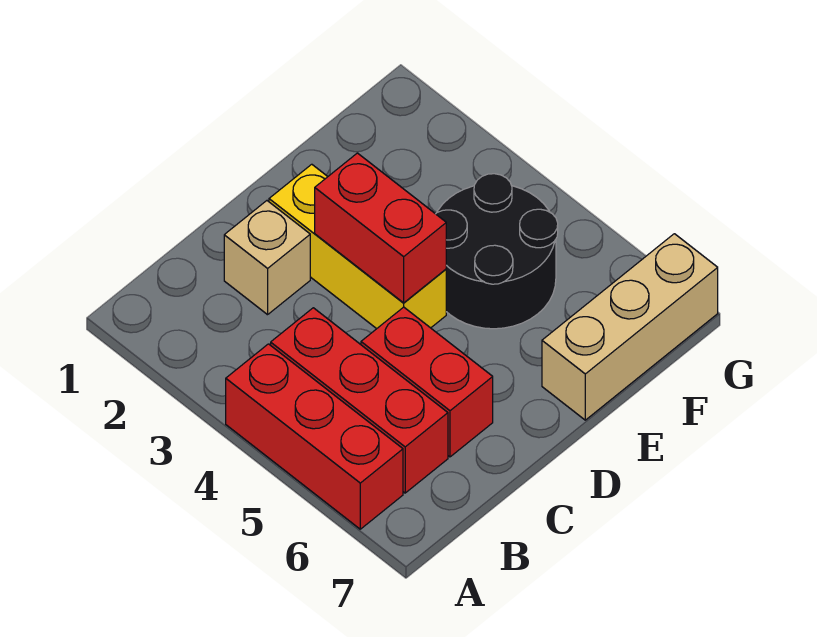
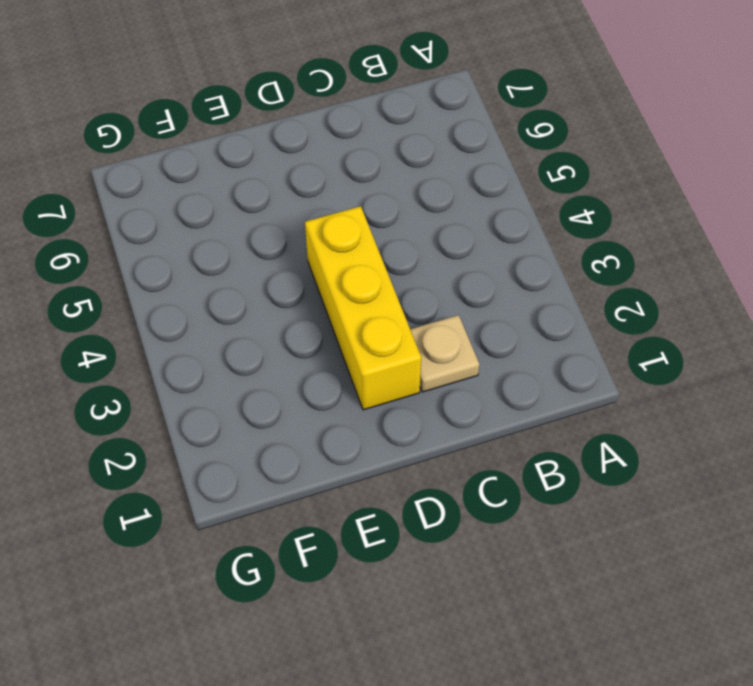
tan plate C2 level 1 -> tan brick C2 level 1
none -> red brick A4:A6 level 1
none -> red brick B4:B6 level 1

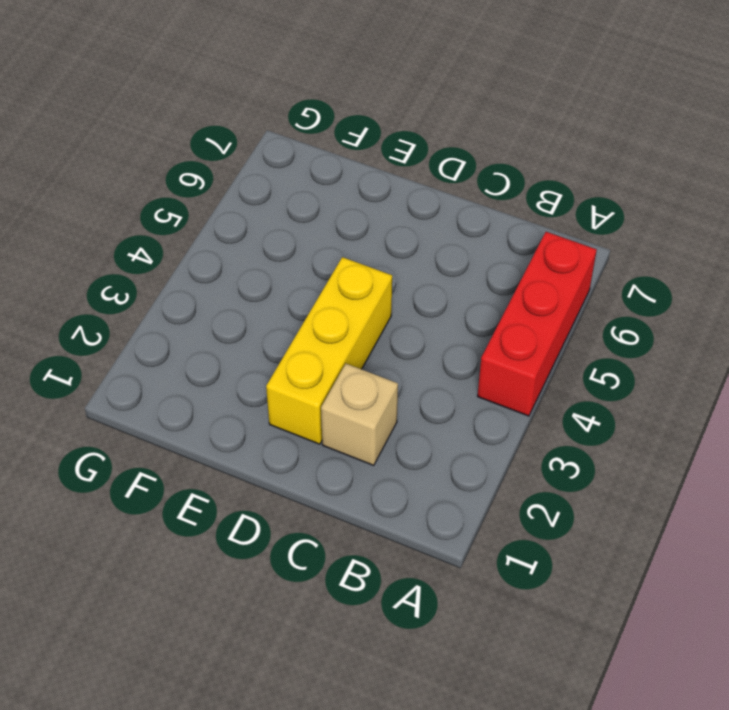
none -> red brick B4:B6 level 1
none -> red brick C5:C6 level 1

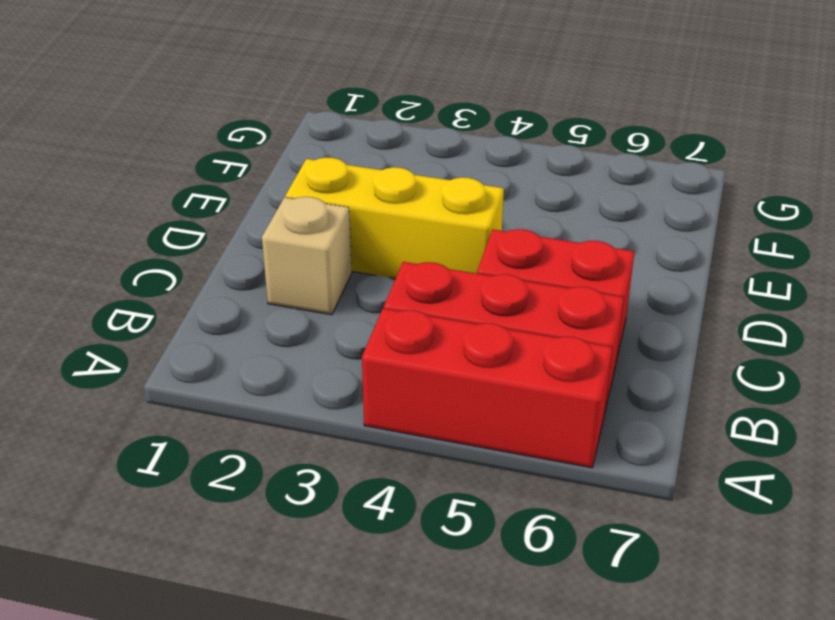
none -> black round brick E4:F5 level 1
none -> tan brick E7:G7 level 1

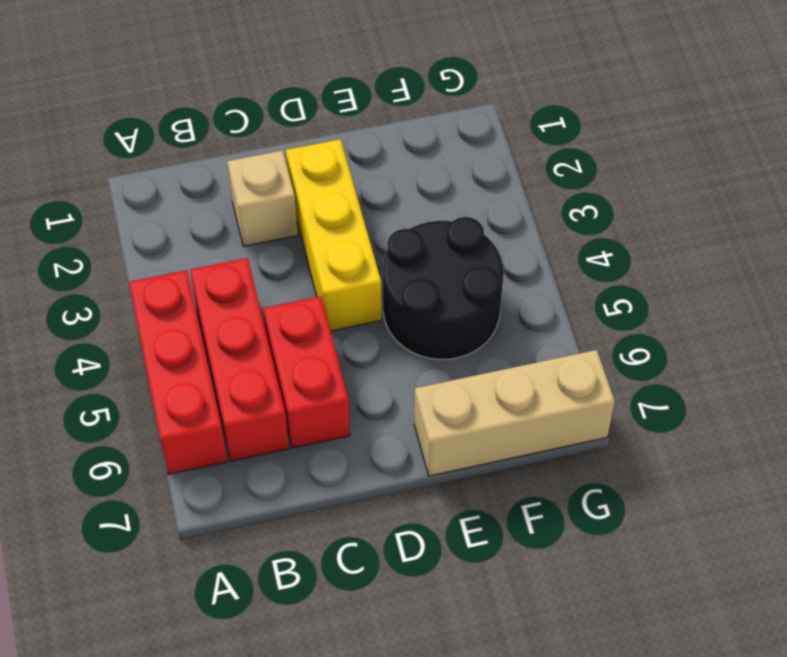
none -> red brick D3:D4 level 2

